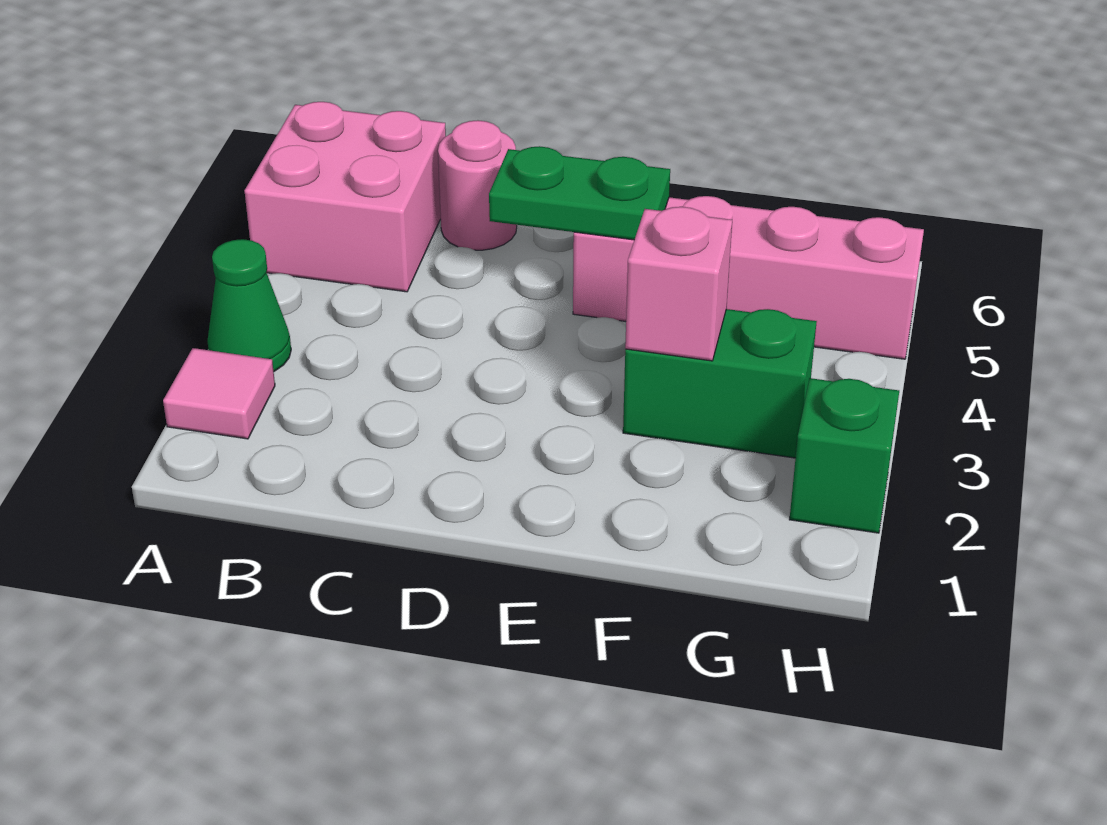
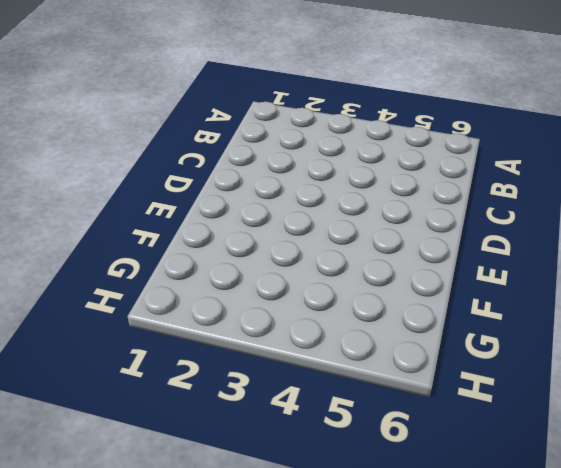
none -> pink tile A2 level 1
none -> green cone A3 level 1

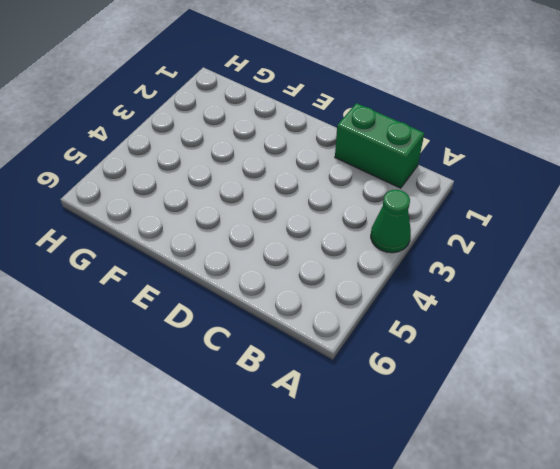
green brick B1:C1 level 1 -> green brick F3:G3 level 1
none -> pink tile A2 level 1
none -> pink brick A5:B6 level 1

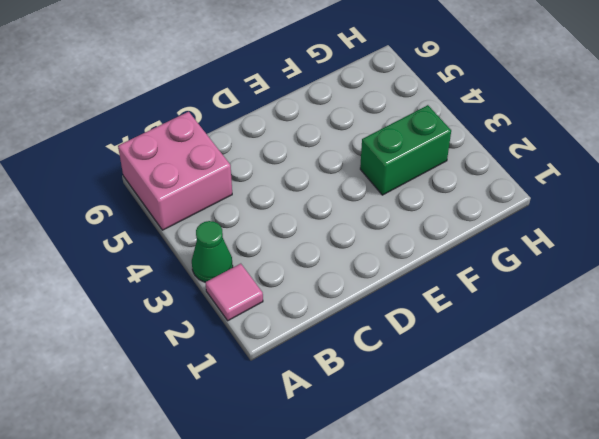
none -> pink round brick C6 level 1
none -> pink brick E5:H5 level 1

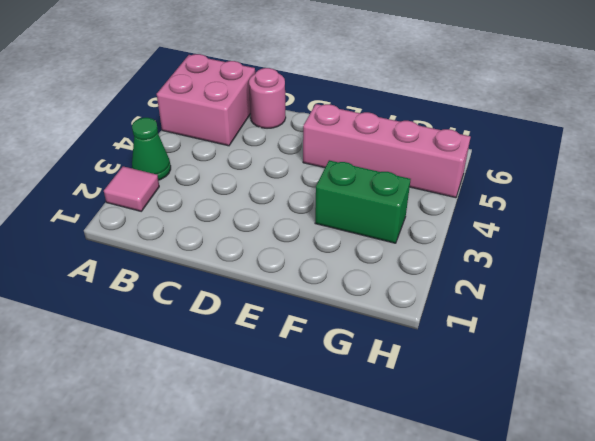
none -> green brick H2 level 1
none -> green plate D5:E5 level 2

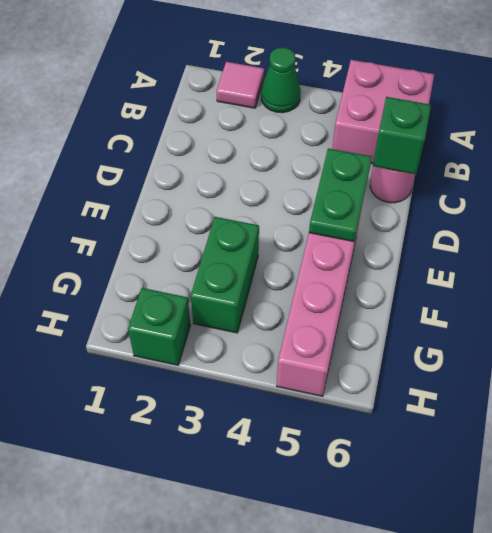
green brick C6 level 2 -> none
none -> pink brick F3 level 2

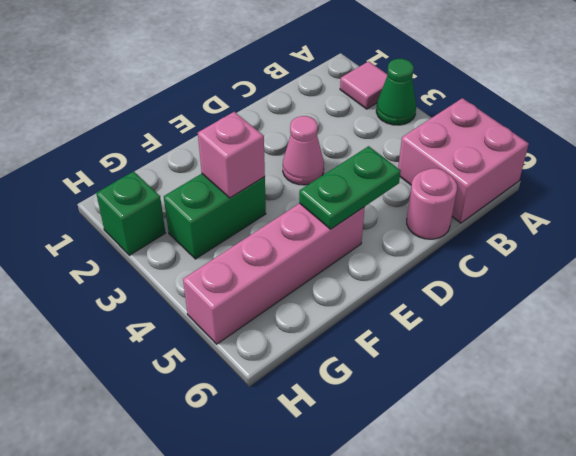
pink cone D3 level 1 -> none

